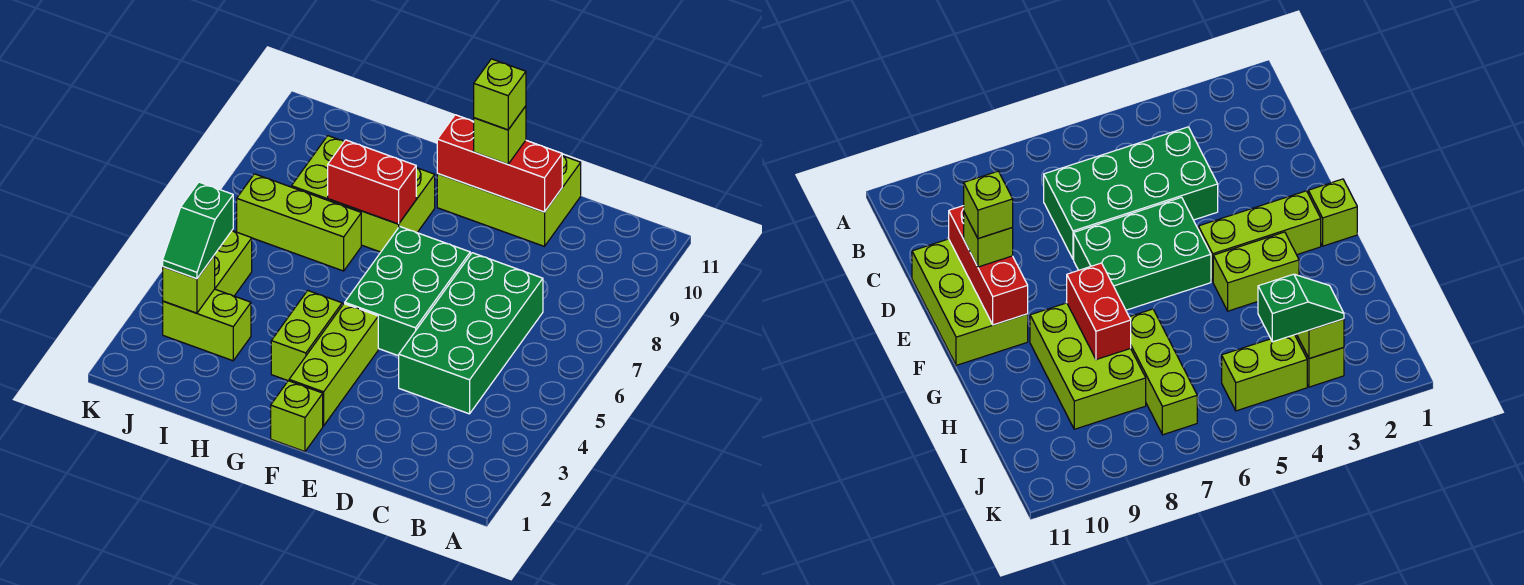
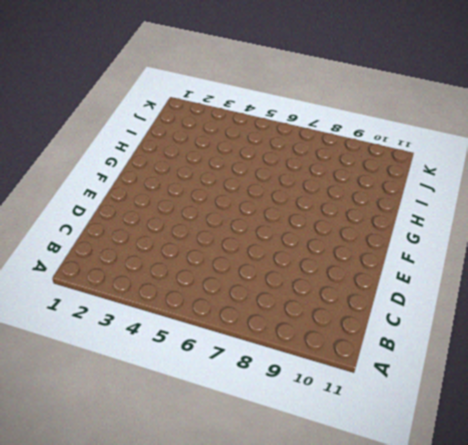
none -> green brick C4:D7 level 1
none -> lime brick D10:F11 level 1
none -> green brick E5:F7 level 1

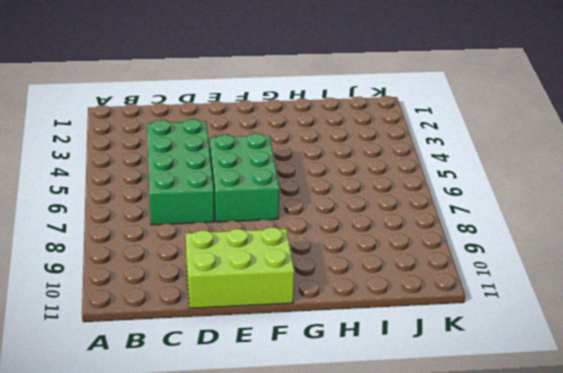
none -> lime brick F1 level 1
none -> lime brick F2:F4 level 1
none -> lime brick G3:G4 level 1

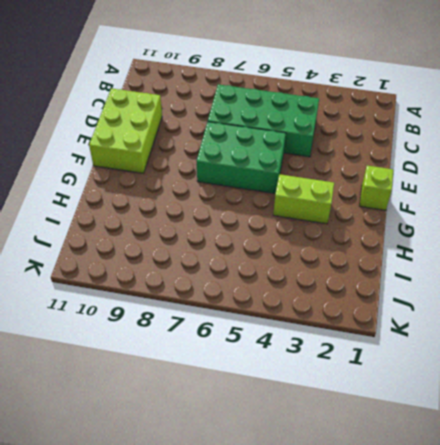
none -> lime brick F2:F4 level 1
none -> lime brick G8:I9 level 1
none -> lime brick H7:J7 level 1

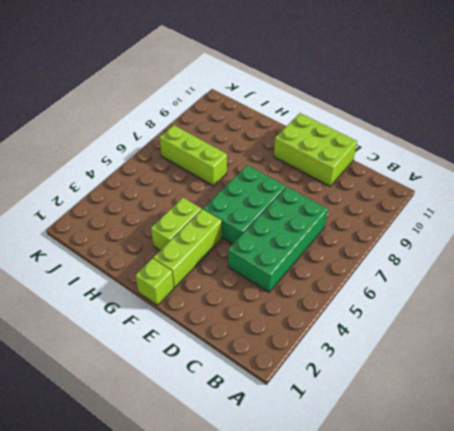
none -> lime brick G8:I9 level 1
none -> lime brick I3:J3 level 1
none -> lime brick J4:J5 level 1

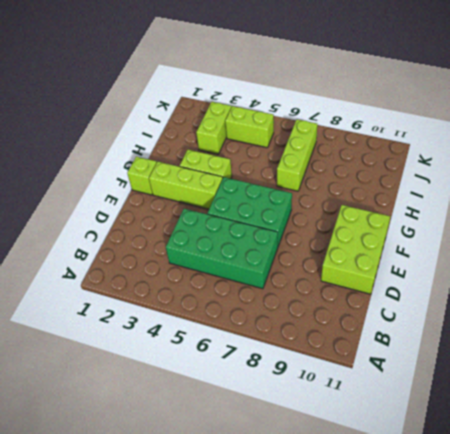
none -> lime brick G8:I9 level 1
none -> red brick D10:F10 level 2
none -> red brick G8:H8 level 2

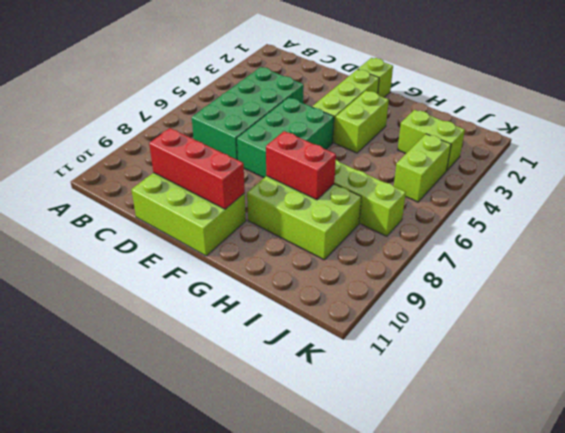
none -> lime brick J3 level 2
none -> lime brick E10 level 3
none -> green slope J3:J4 level 3 top 4

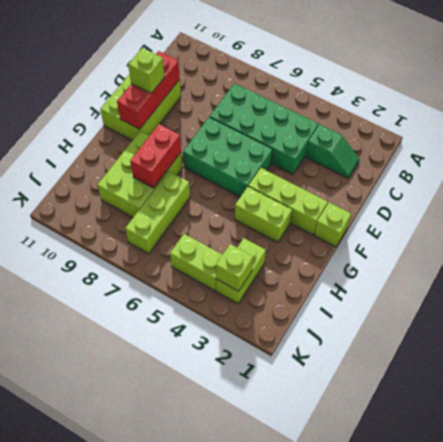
green slope C2:C3 level 1 top 3 -> green slope J3:J4 level 3 top 4
none -> lime brick E10 level 4

